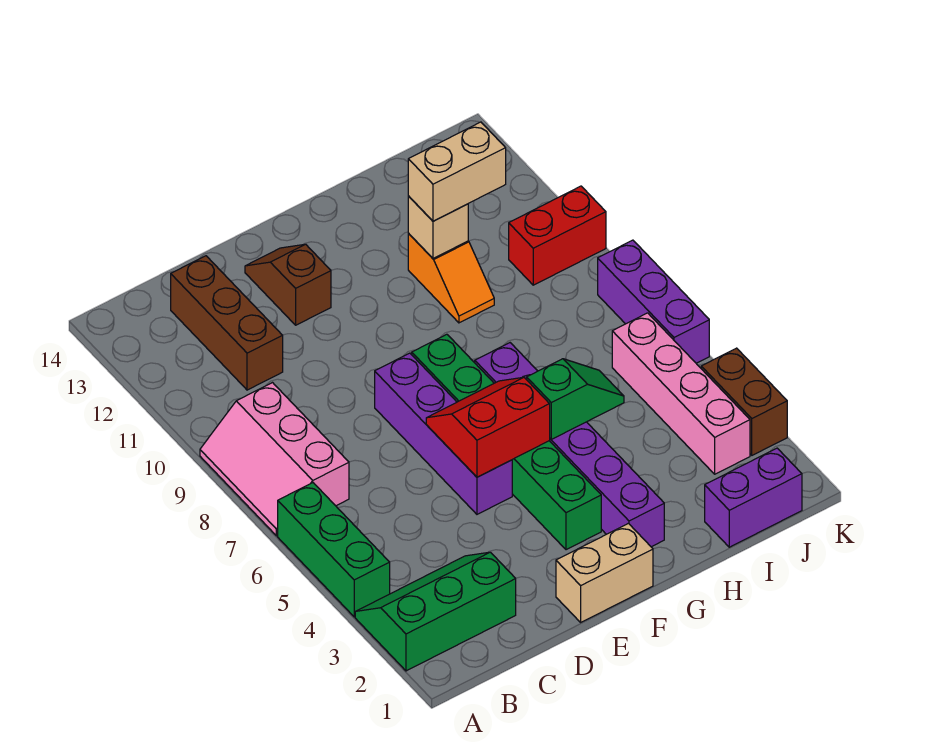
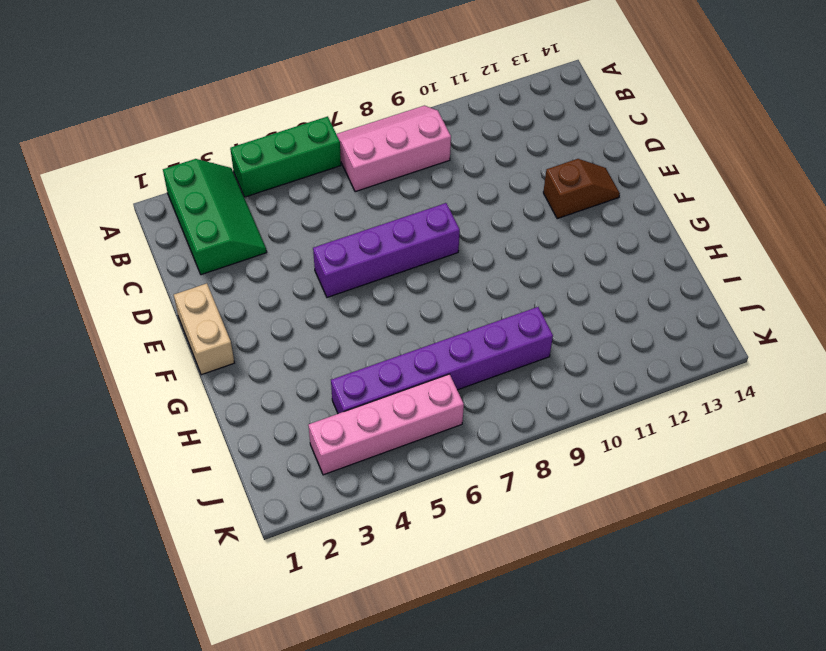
purple brick I4:I9 level 1 -> purple brick G2:G7 level 1
none -> brown brick C11:C13 level 1
none -> green brick F3:F8 level 1
none -> orange slope H10:H11 level 1 top 11

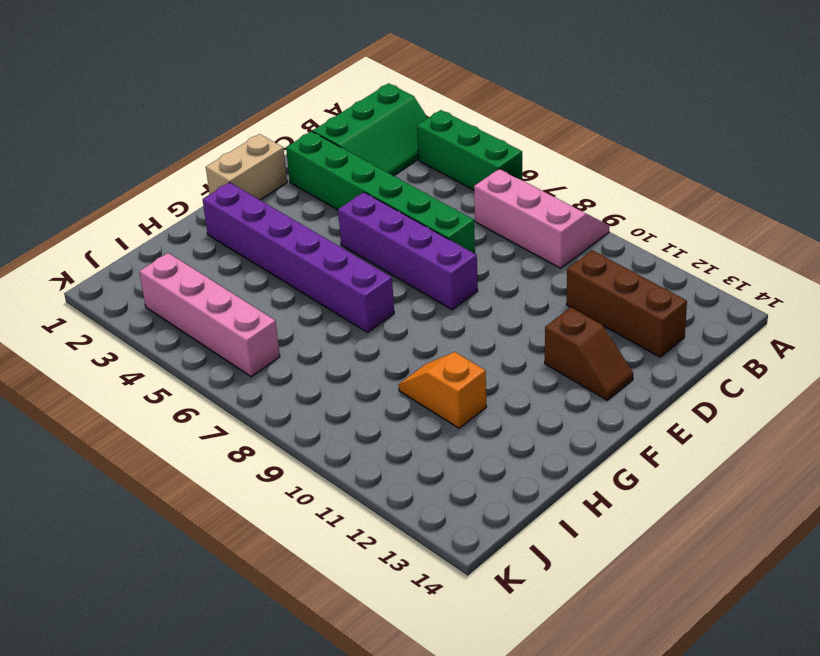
green brick D2:D7 level 1 -> green brick F3:F8 level 1
none -> purple brick I1:J1 level 1
none -> red brick J10:K10 level 1
none -> brown brick K3:K4 level 1

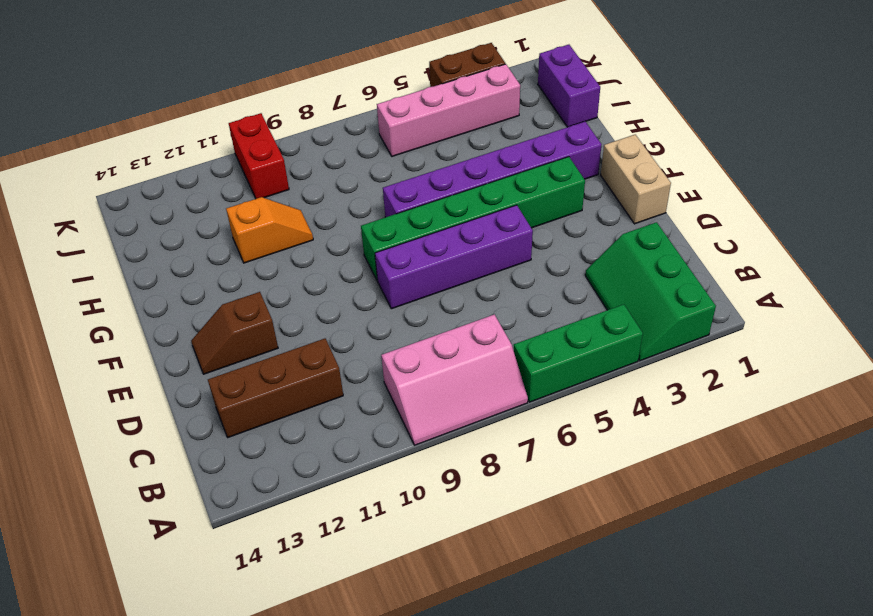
none -> purple brick K6:K8 level 1
none -> red slope E5:F6 level 2 top 5
none -> green slope G5:H5 level 2 top G

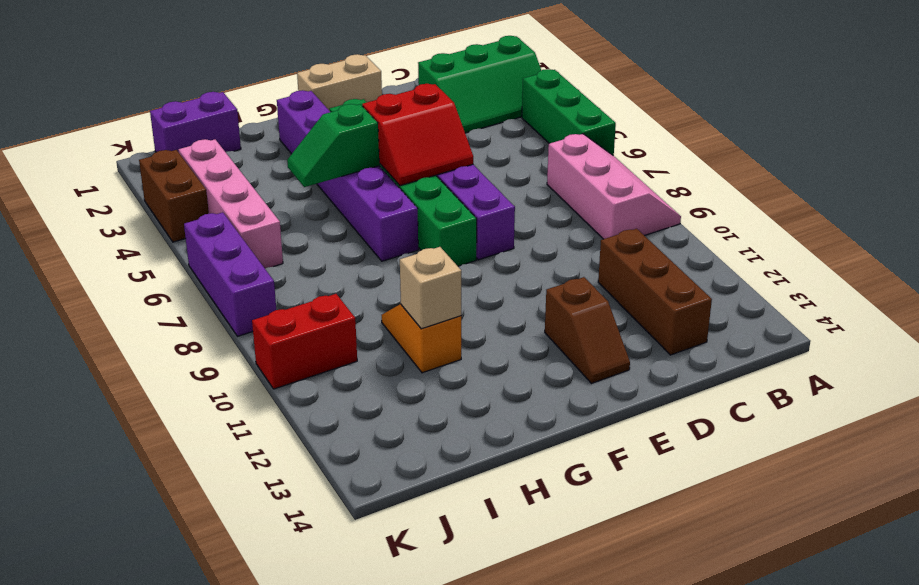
none -> tan brick H11:I11 level 3

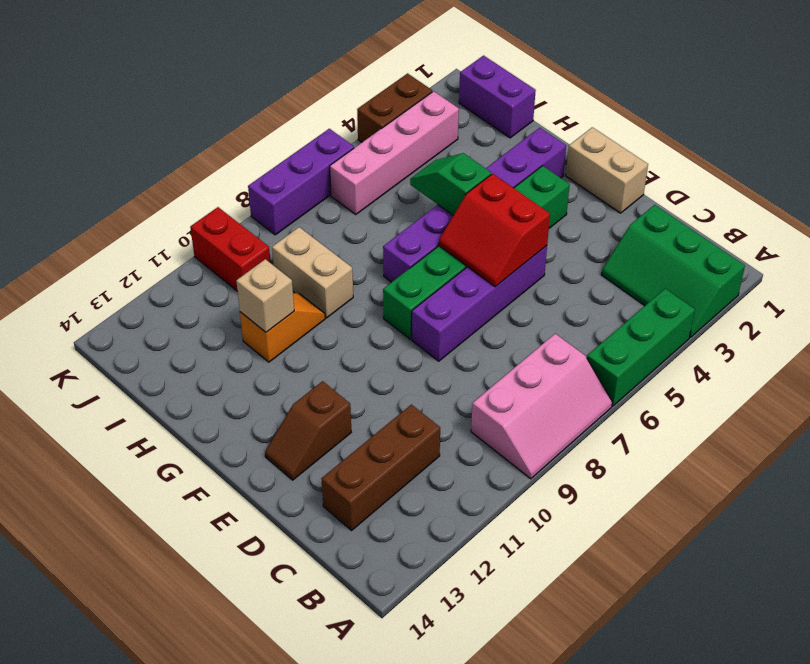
tan brick H9:I9 level 1 -> tan brick H11:I11 level 3

